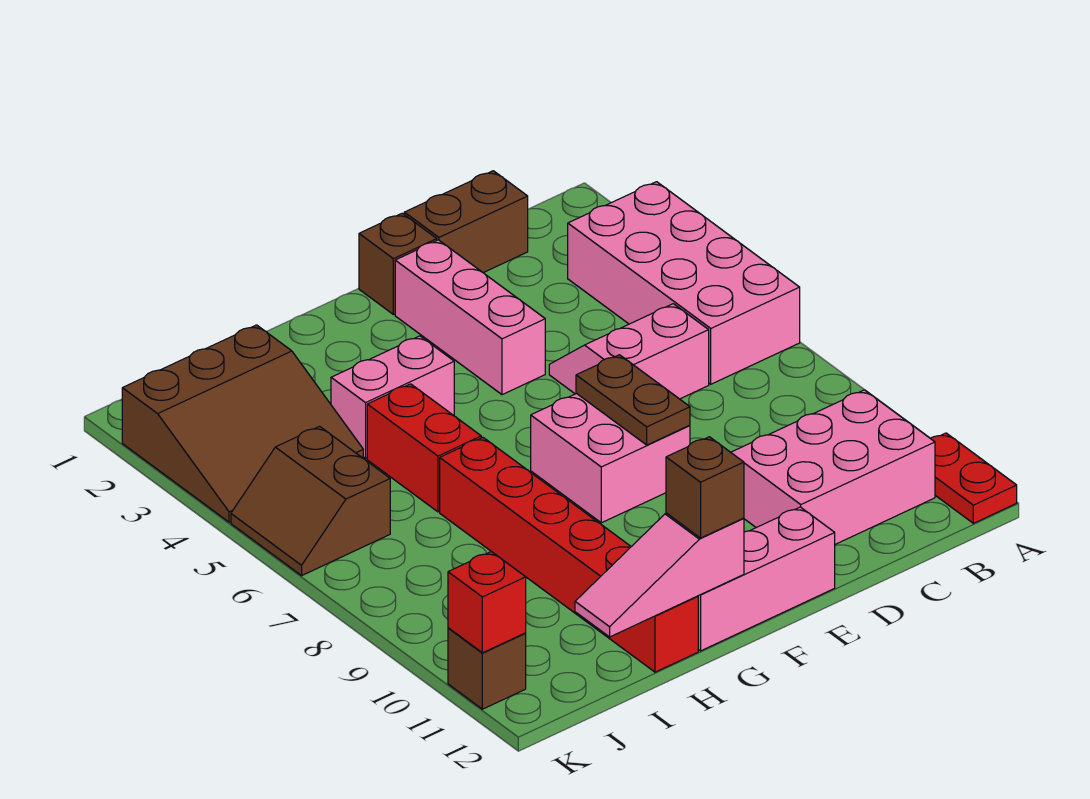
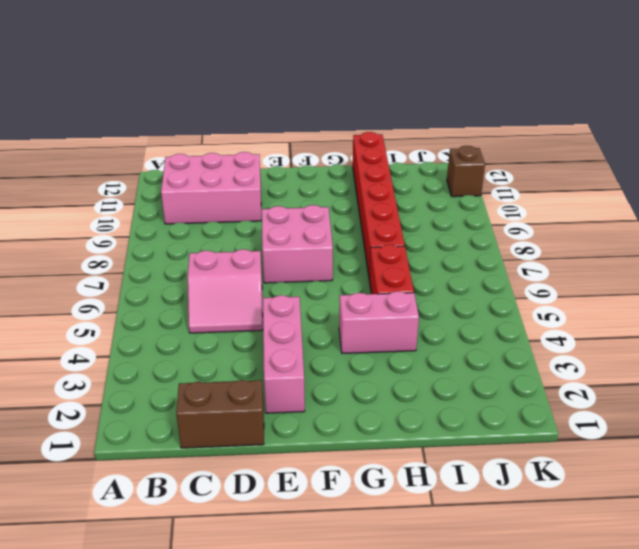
none -> pink brick A3:B6 level 1
none -> red plate A11:A12 level 1
none -> brown brick E1 level 1

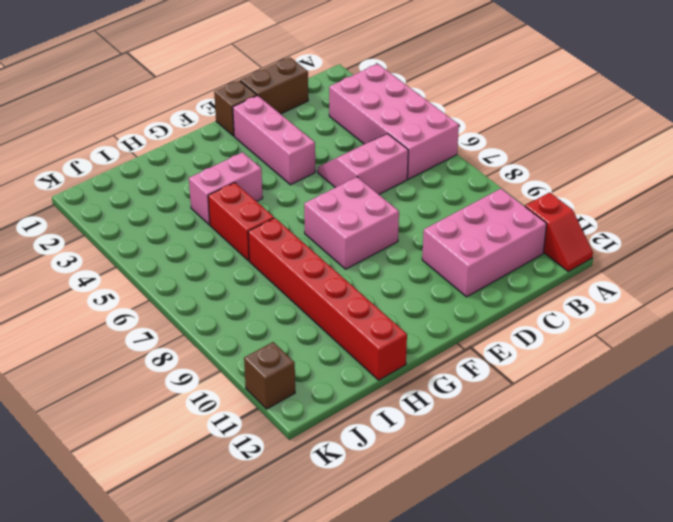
red slope A11:A12 level 1 top 11 -> red plate A11:A12 level 1
none -> pink brick E12:G12 level 1
none -> brown slope I2:K4 level 1 top 2
none -> brown slope J5:K6 level 1 top J

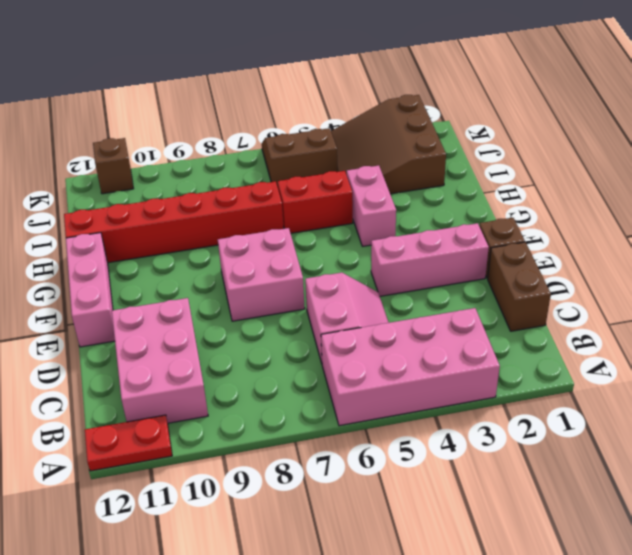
none -> brown plate E7:E8 level 2
none -> pink slope G12:I12 level 2 top G
none -> red brick K11 level 2

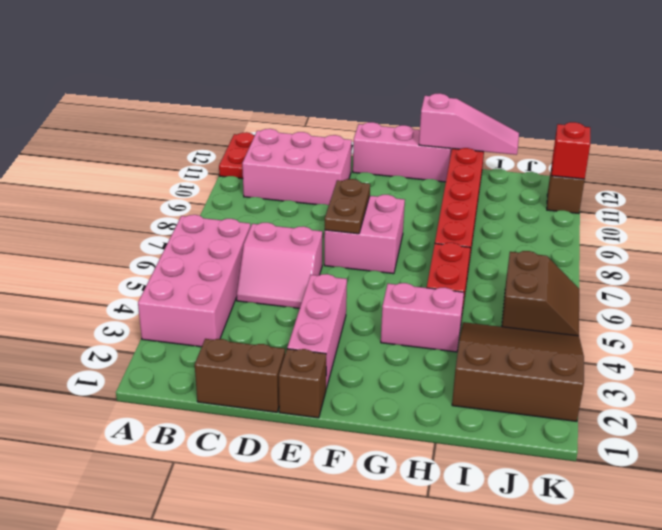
none -> brown brick G12 level 3

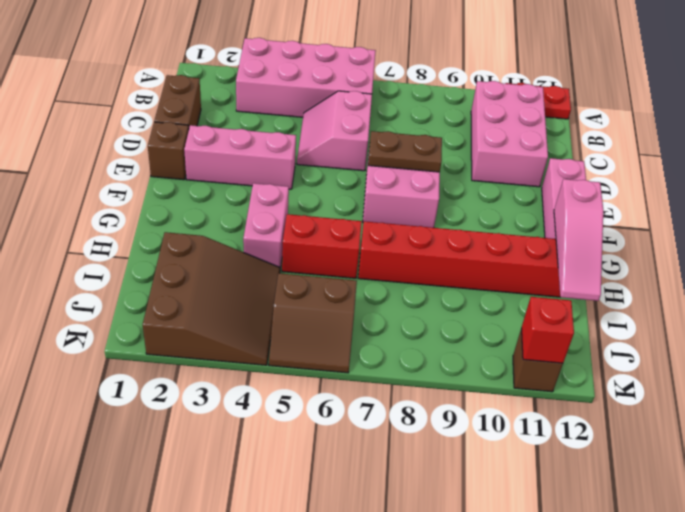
none -> brown brick G12 level 3

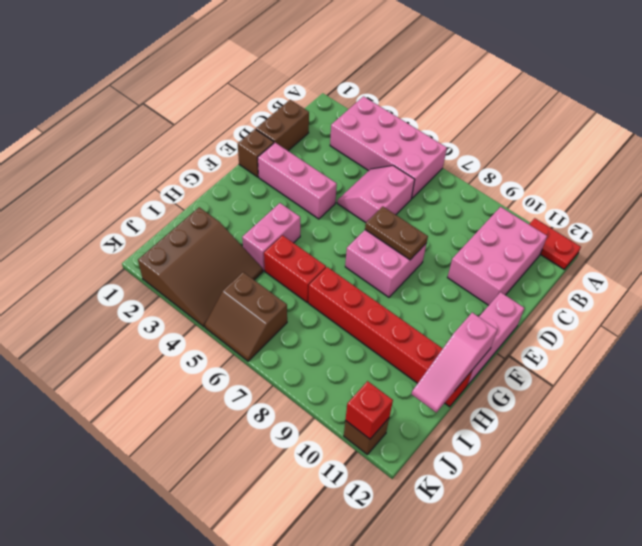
none -> brown brick G12 level 3

